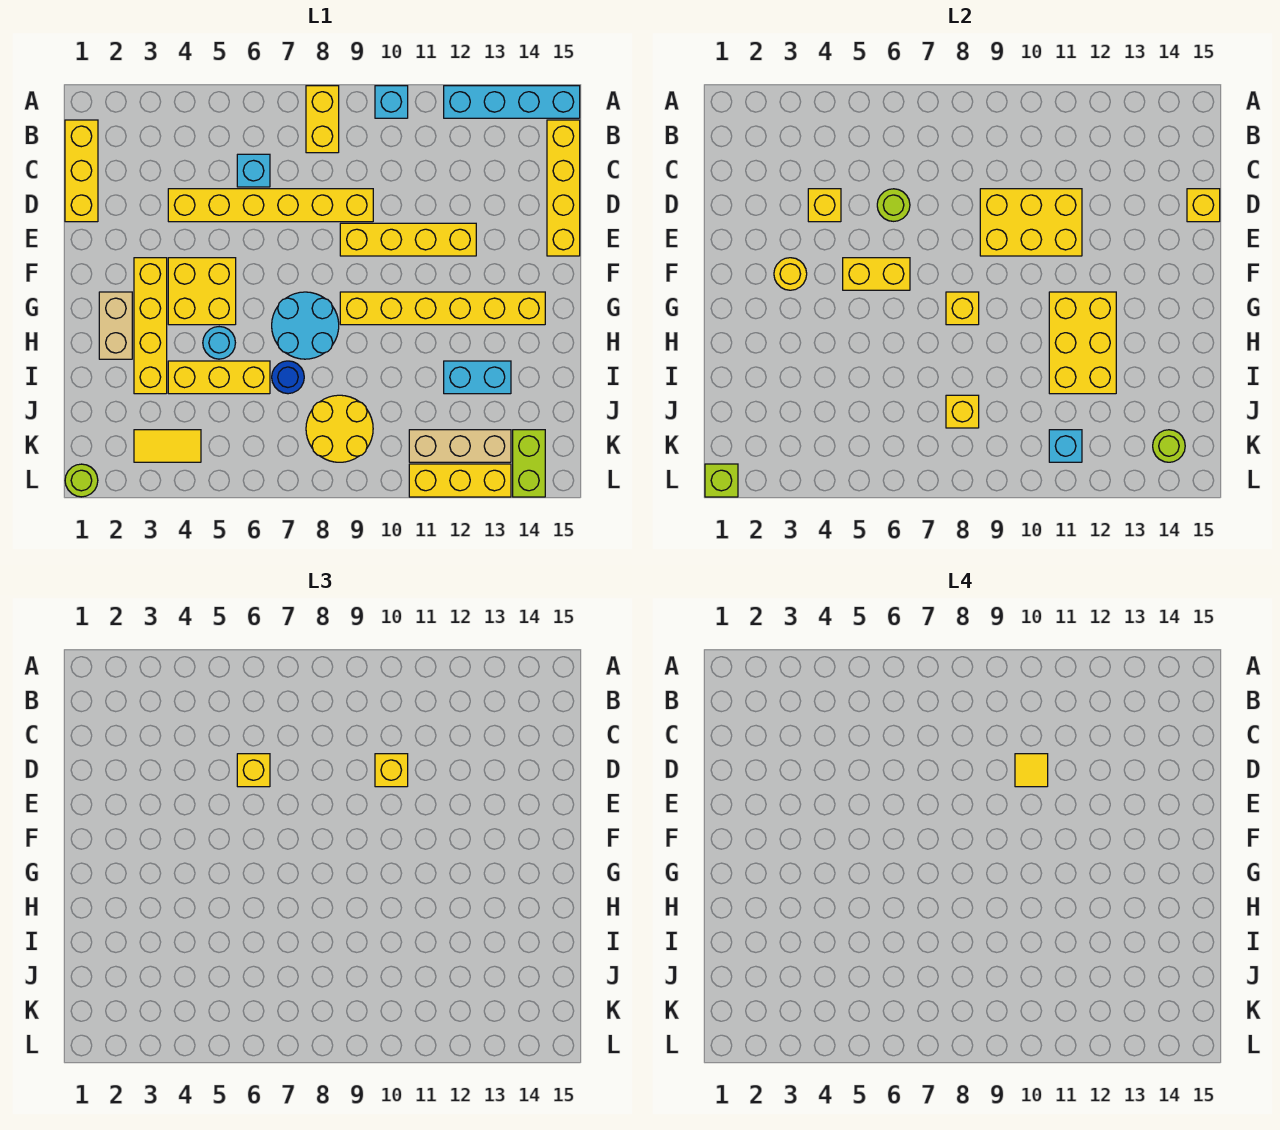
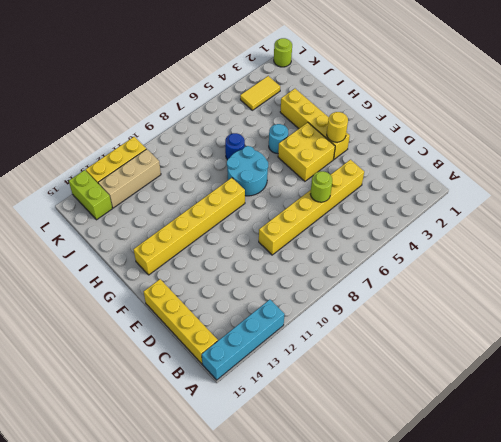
none -> yellow brick A8:B8 level 1
none -> cyan brick A10 level 1
none -> yellow brick B1:D1 level 1
none -> cyan brick C6 level 1

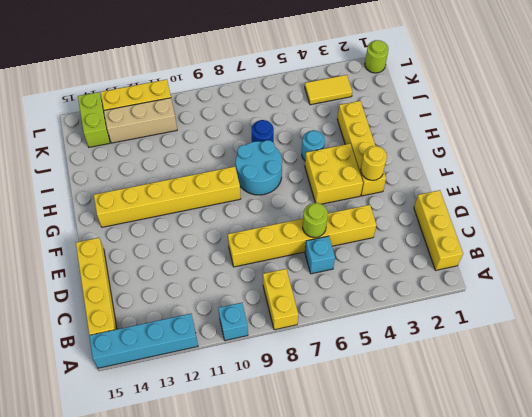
none -> yellow brick E9:E12 level 1
none -> tan brick G2:H2 level 1
none -> yellow brick I4:I6 level 1
none -> cyan brick I12:I13 level 1

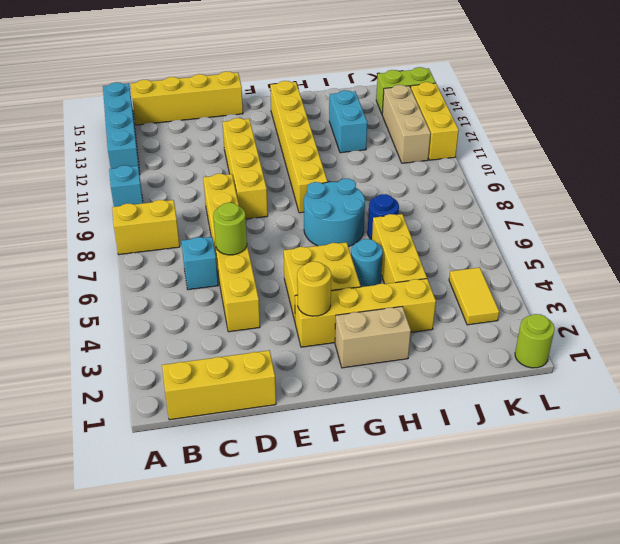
none -> yellow round brick J8:K9 level 1
none -> yellow brick D4 level 2
none -> yellow brick D9:E11 level 2
none -> yellow brick D15 level 2

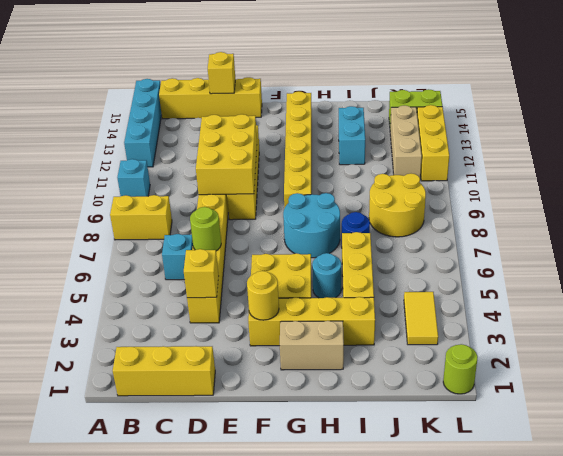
none -> yellow brick F5:F6 level 2
none -> yellow brick G8 level 2
none -> yellow brick G11:I12 level 2
none -> yellow brick J8 level 2

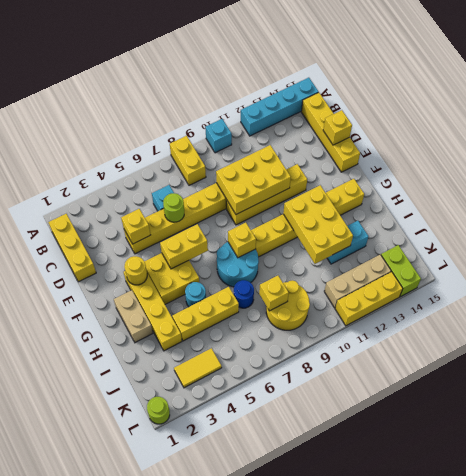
none -> cyan brick K11 level 2
none -> lime round brick K14 level 2
none -> lime brick L1 level 2
none -> yellow brick D6 level 3

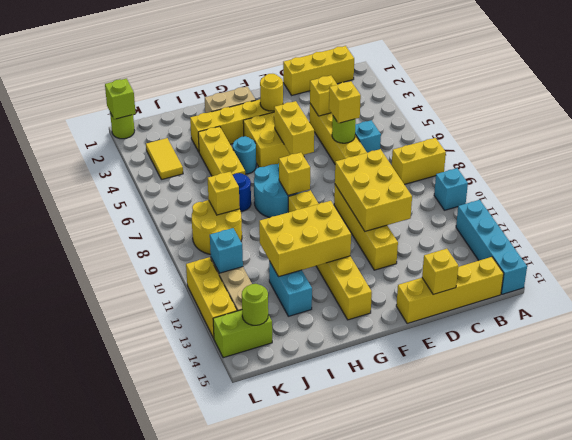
none -> yellow brick D10 level 3
none -> yellow tile D10 level 4

